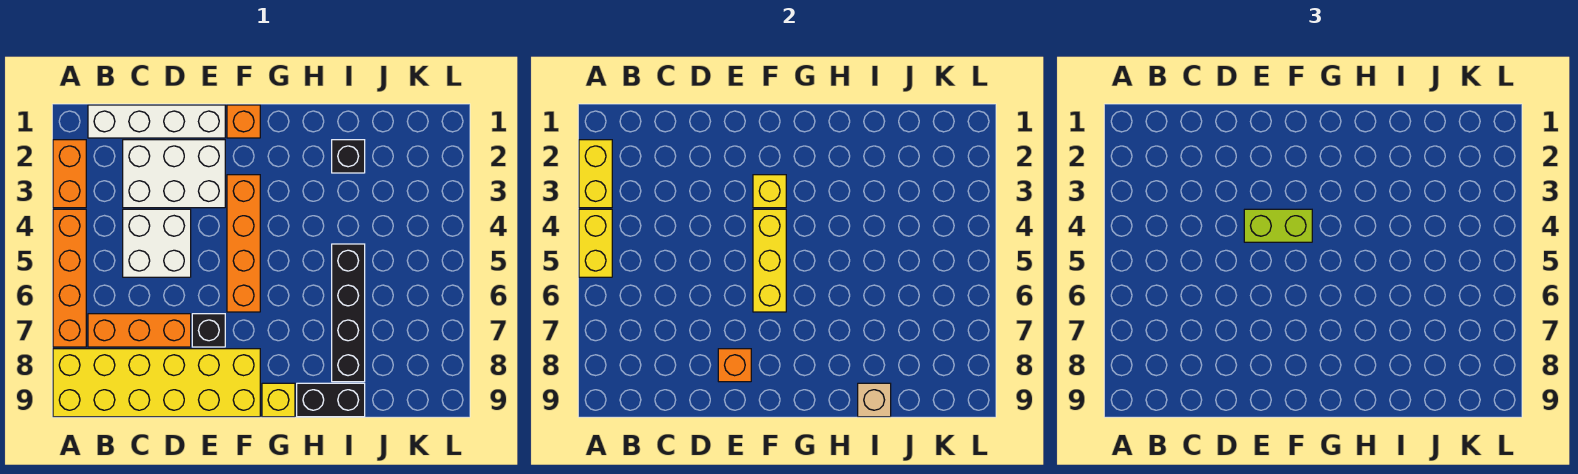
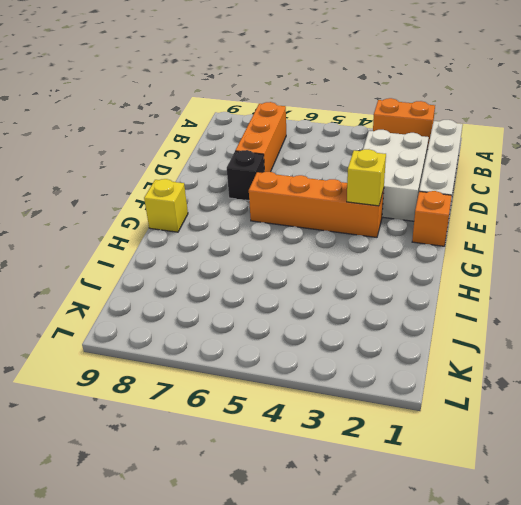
none -> orange brick A4:A7 level 1
none -> yellow brick A8:F9 level 1
none -> white brick C4:D5 level 1

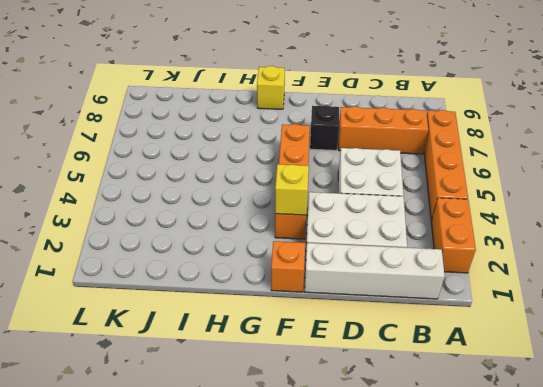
none -> yellow brick A8:F9 level 1
none -> black brick H9:I9 level 1
none -> black brick I2 level 1

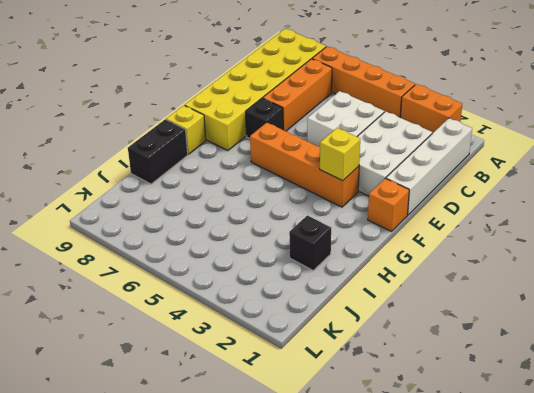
none -> black brick I5:I8 level 1
none -> yellow brick A2:A3 level 2
none -> yellow brick A4:A5 level 2

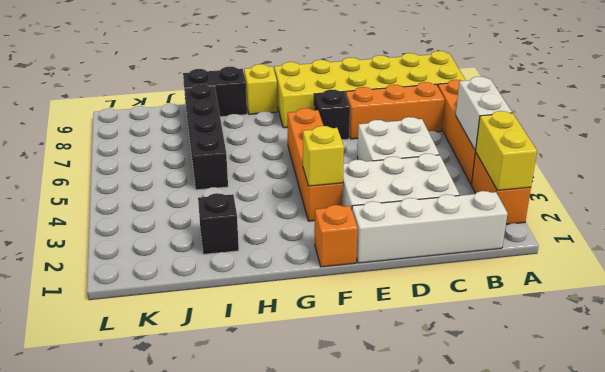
white brick A4:A5 level 2 -> yellow brick A4:A5 level 2
none -> orange brick E8 level 2
none -> yellow brick F4:F6 level 2
none -> tan brick I9 level 2

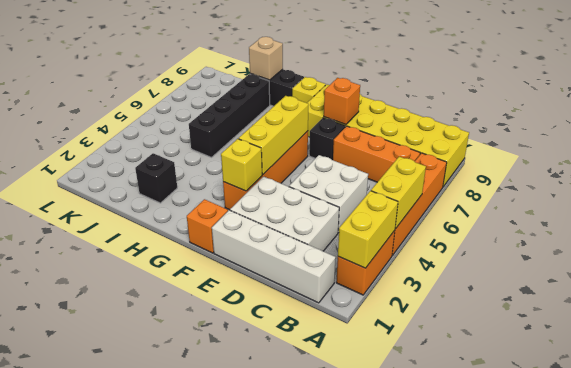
none -> lime brick E4:F4 level 3

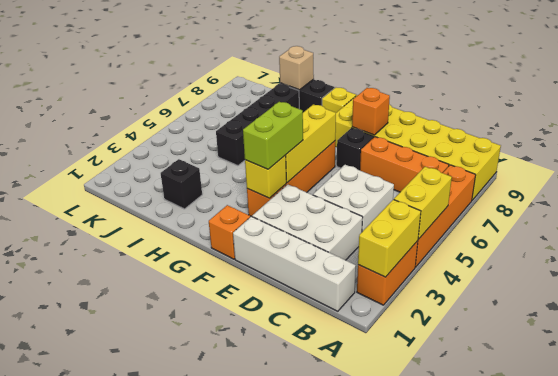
lime brick F3:F4 level 3 -> lime brick E4:F4 level 3

